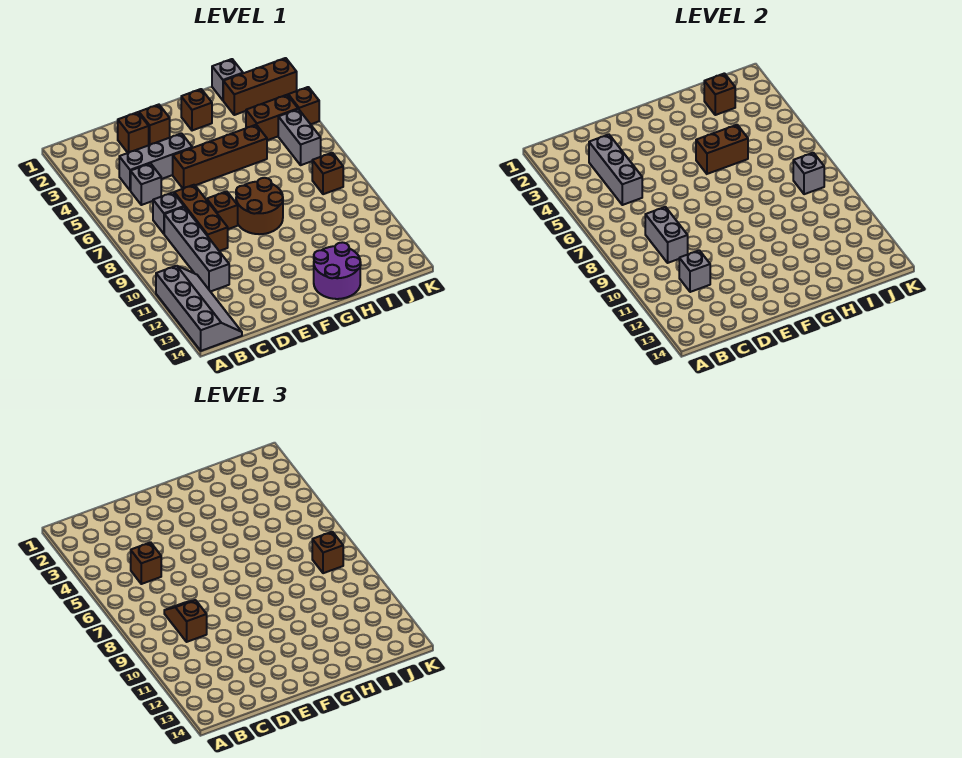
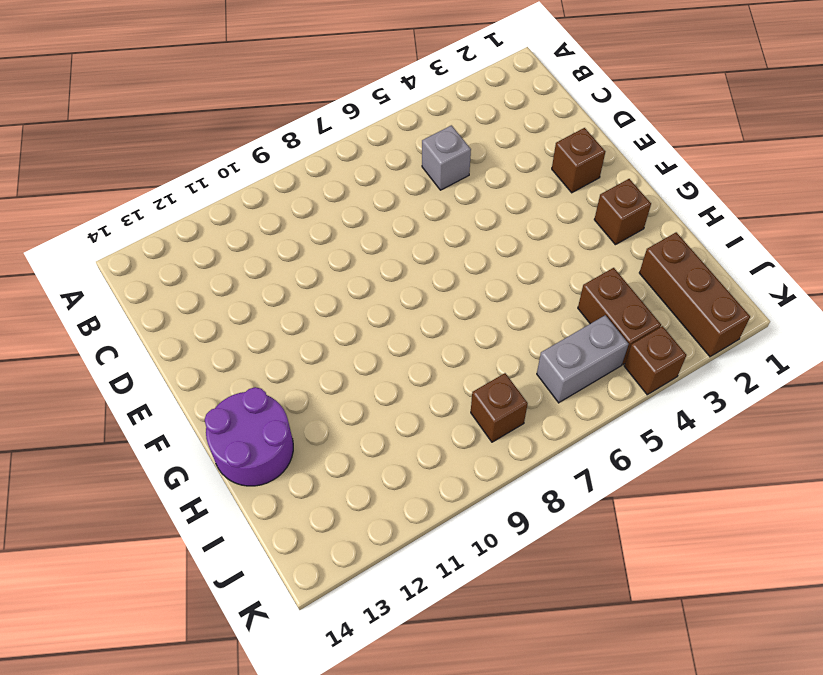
none -> grey slope A11:B14 level 1 top A
none -> grey brick C4:E4 level 1
none -> grey brick C7 level 1

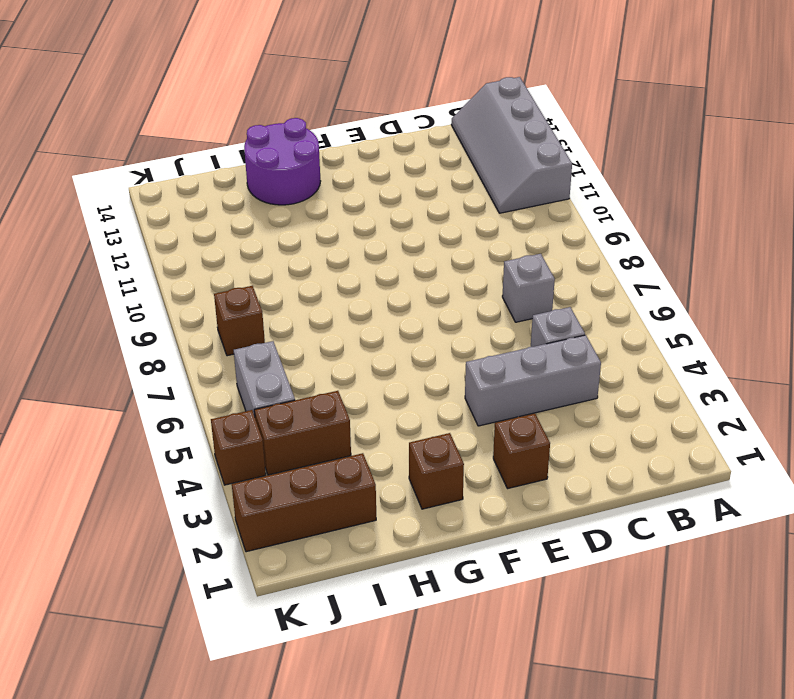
none -> grey brick C8:C11 level 1
none -> brown brick D2 level 1
none -> brown brick D7:D9 level 1

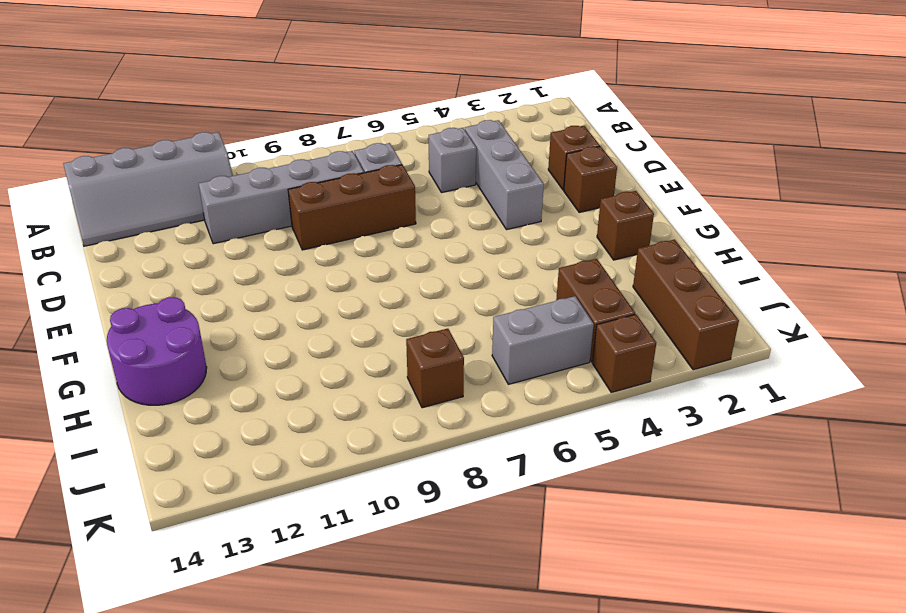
none -> brown brick E5:H5 level 1
none -> brown brick E8 level 1
none -> brown round brick F8:G9 level 1

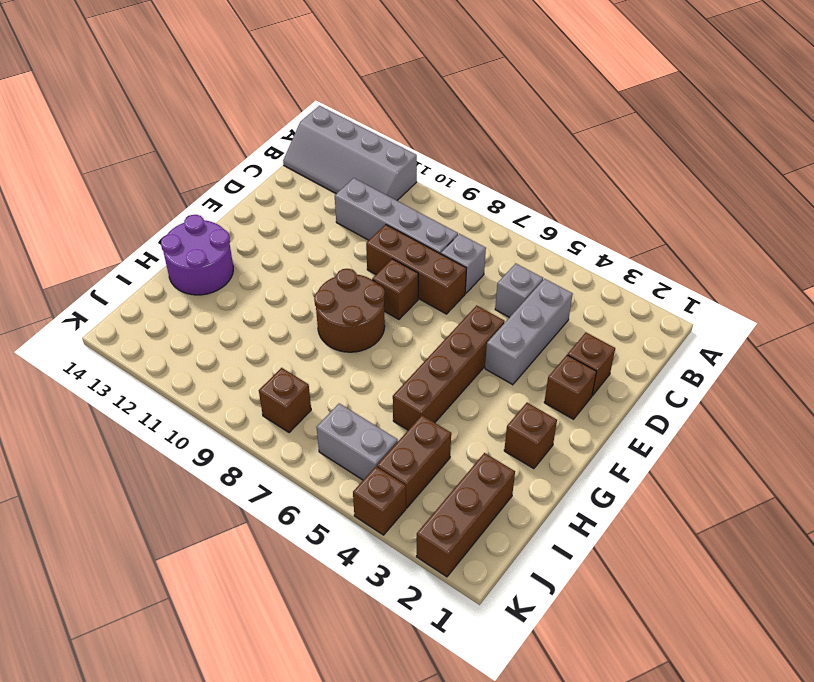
none -> grey brick I1 level 1
none -> grey brick C3:C5 level 2
none -> grey brick C8:C9 level 2

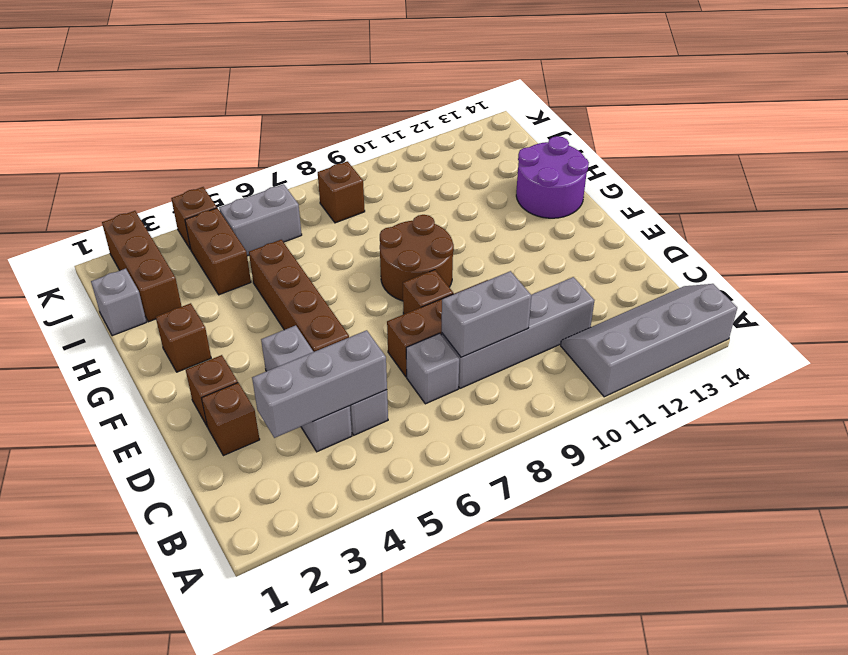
none -> grey brick C11 level 2
none -> brown brick G5:H5 level 2
none -> brown brick I2 level 2

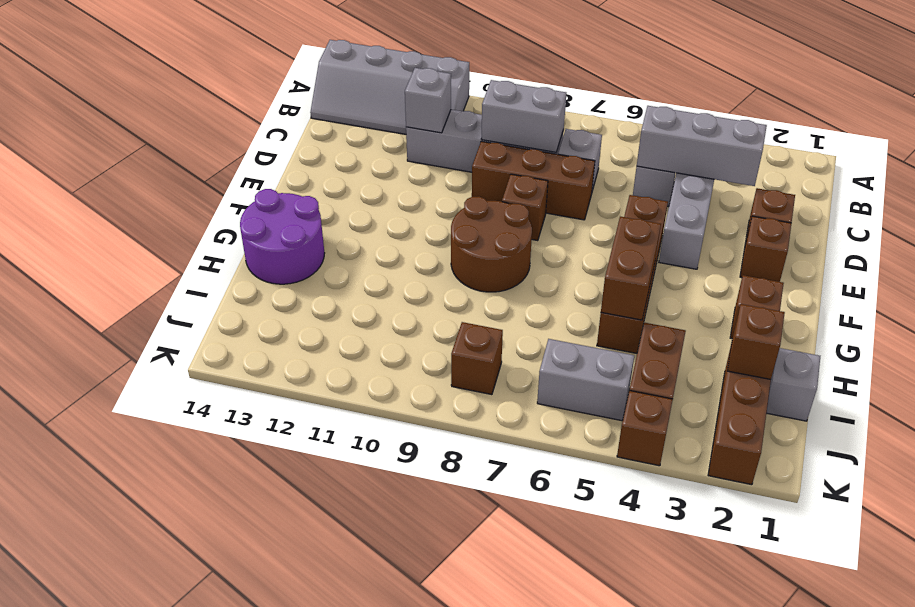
none -> grey brick J8 level 2
none -> brown brick C5 level 3
none -> brown slope C8:C9 level 3 top 9

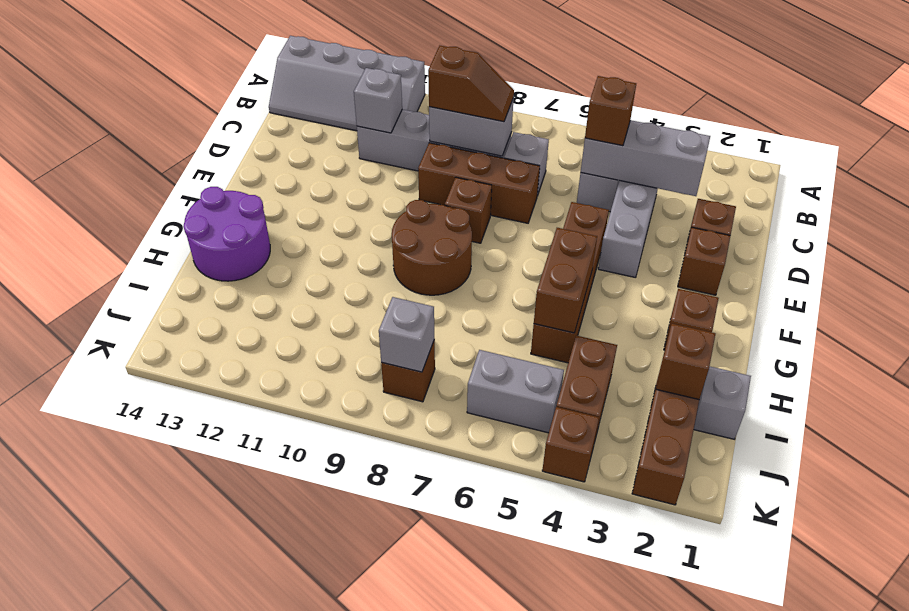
none -> brown brick J8 level 3

